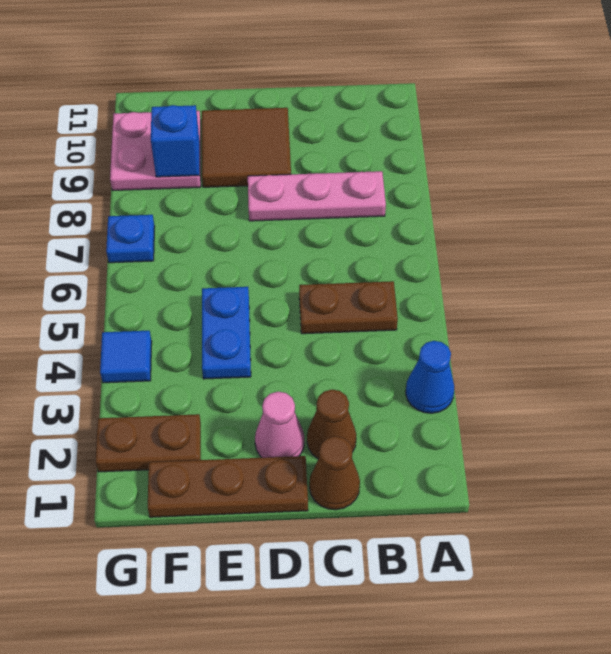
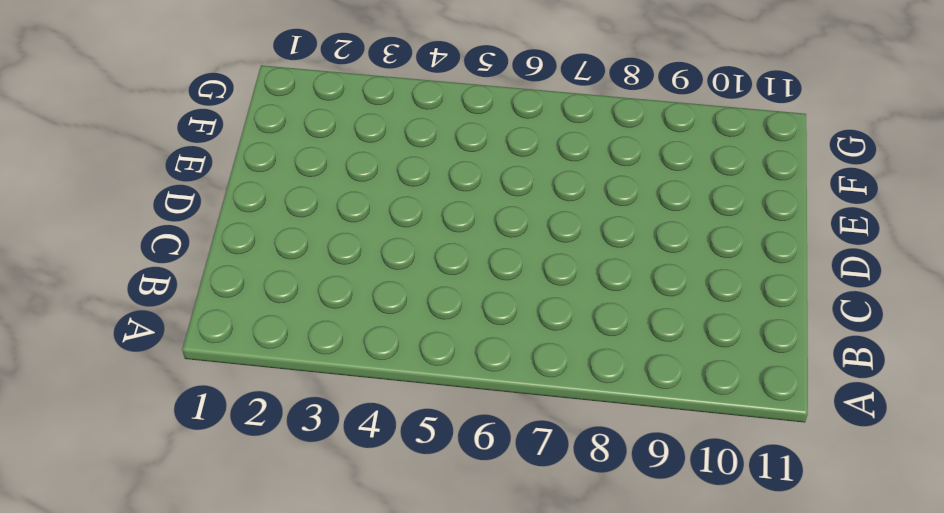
none -> blue cone A3 level 1
none -> brown plate B5:C5 level 1
none -> pink plate B8:D8 level 1

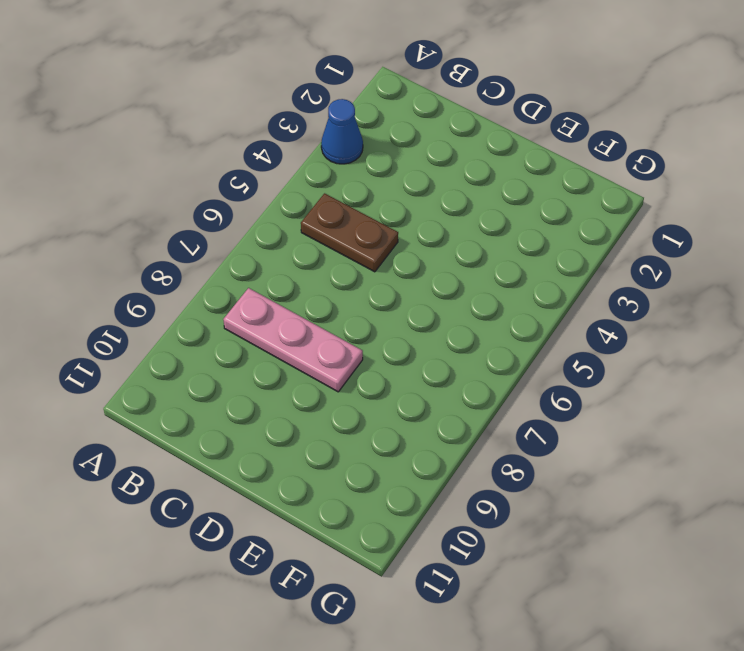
none -> brown cone C1 level 1
none -> brown cone C2 level 1
none -> brown plate D1:F1 level 1

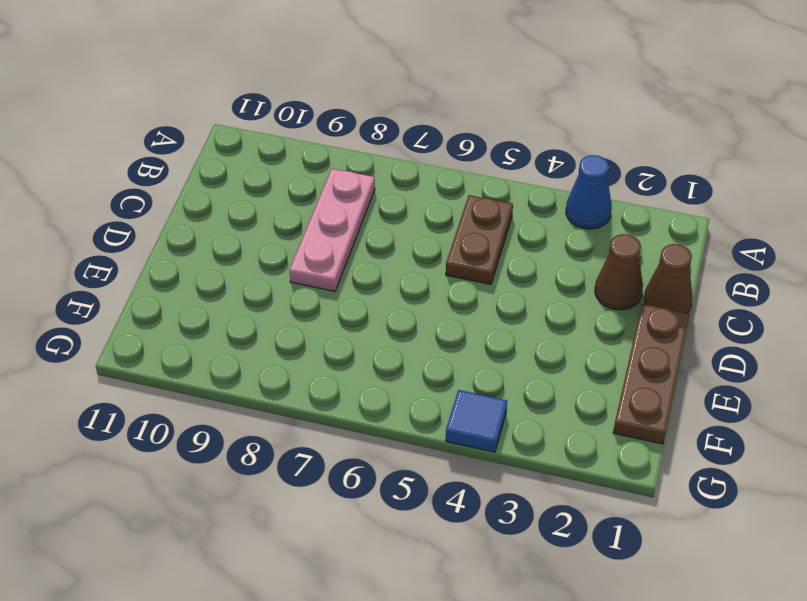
none -> pink cone D2 level 1
none -> brown tile D9:E10 level 1
none -> blue plate E4:E5 level 1

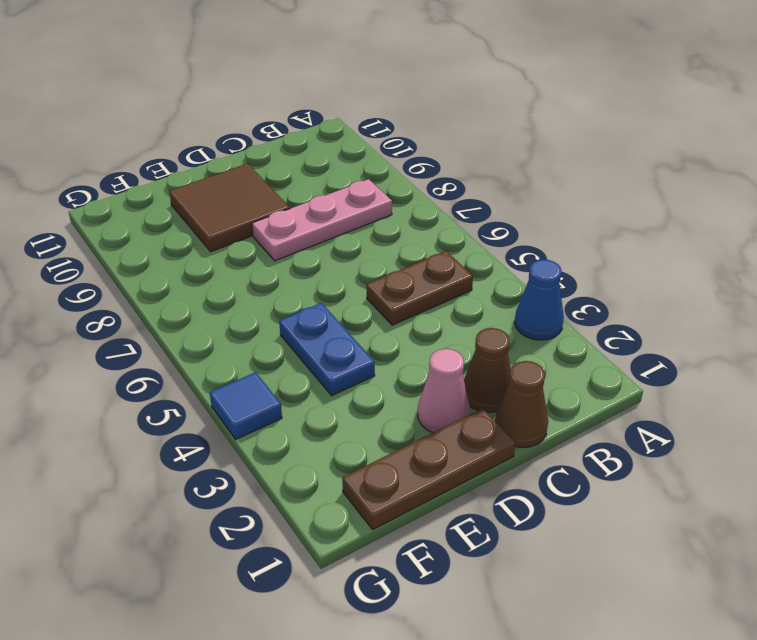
none -> brown plate F2:G2 level 1
none -> pink plate F9:G10 level 1
none -> blue plate G7 level 1

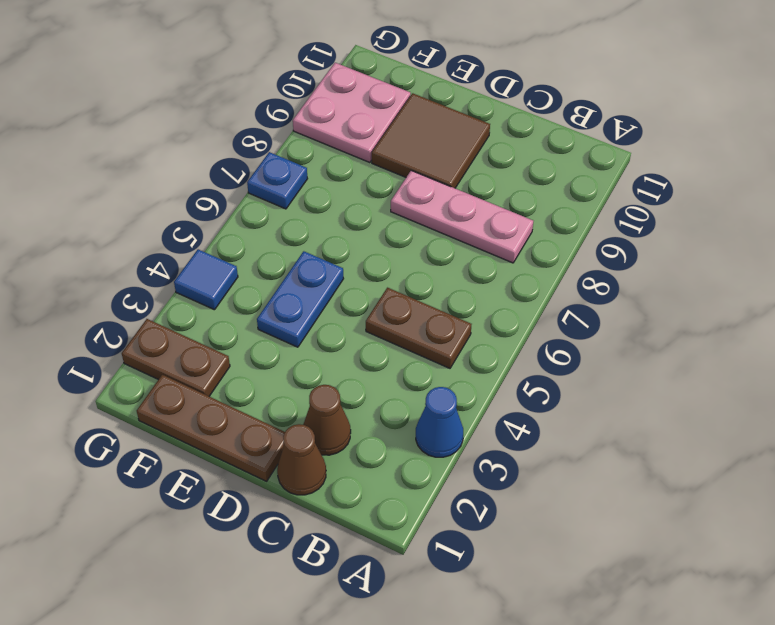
none -> pink cone D2 level 1
none -> blue brick F9 level 2

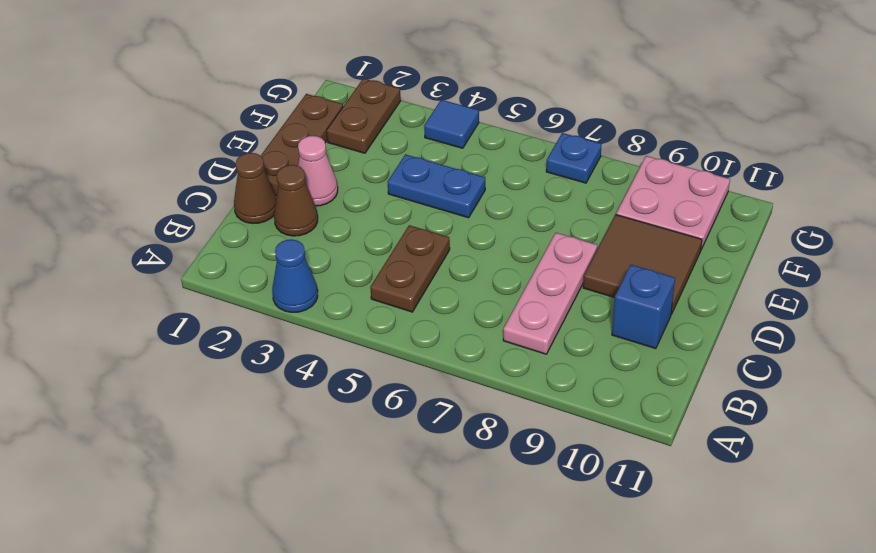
blue brick C10 level 1 -> blue brick F9 level 2

